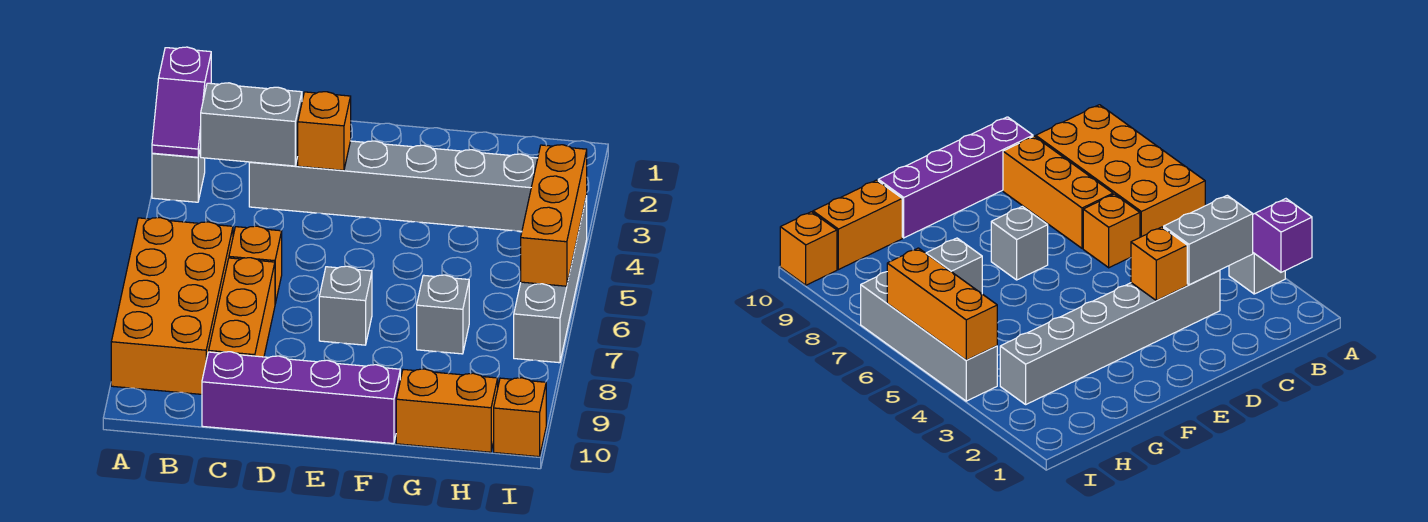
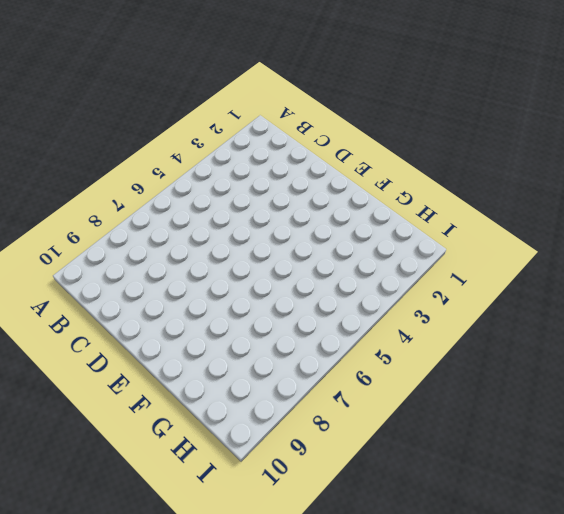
none -> grey brick A3 level 1
none -> orange brick A6:B9 level 1
none -> grey brick C3:H3 level 1

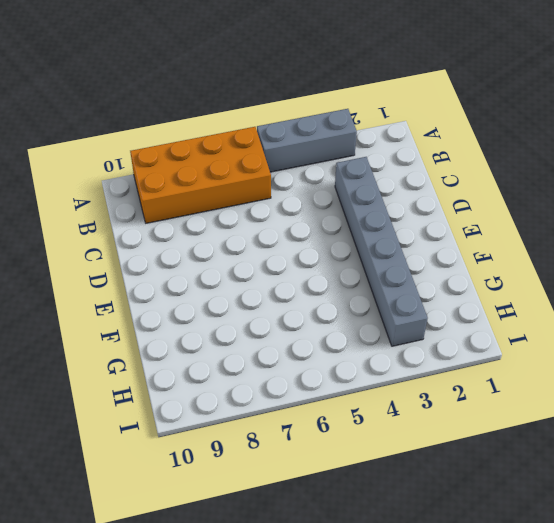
grey brick A3:A5 level 1 -> grey brick A3 level 1
none -> orange brick C6 level 1
none -> orange brick C7:C9 level 1
none -> purple brick C10:F10 level 1

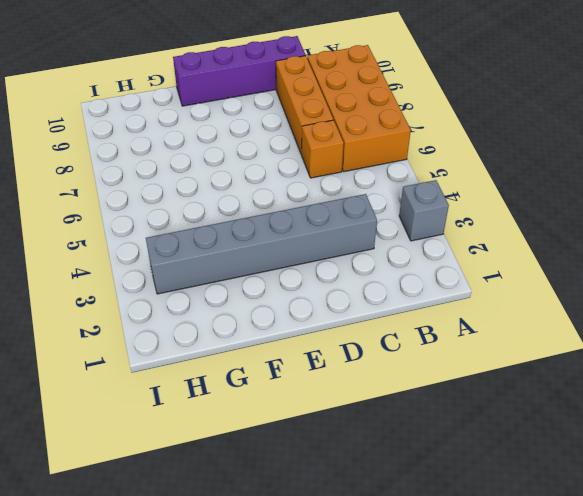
none -> grey brick E7 level 1
none -> grey brick G7 level 1
none -> orange brick G10:H10 level 1

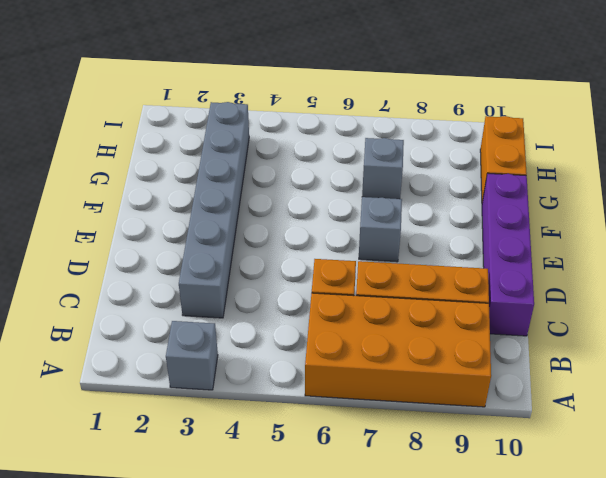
none -> grey brick I4:I7 level 1
none -> orange brick I10 level 1
none -> purple slope A2:A3 level 2 top 2

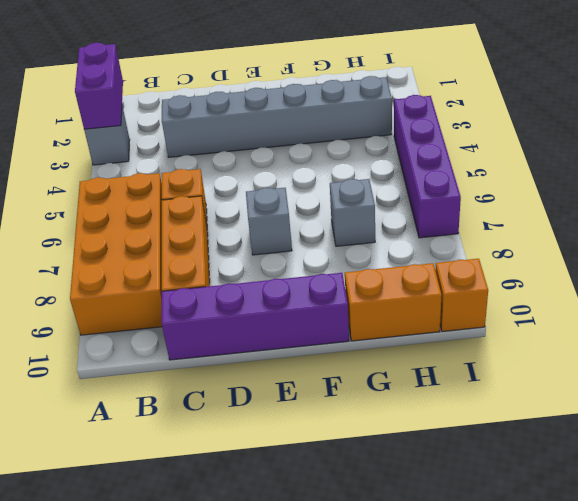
purple brick A2:A3 level 2 -> purple slope A2:A3 level 2 top 2
purple brick I4:I7 level 1 -> grey brick I4:I7 level 1
none -> grey brick B3:C3 level 2
none -> orange brick D3 level 2
none -> orange brick I4:I6 level 2

